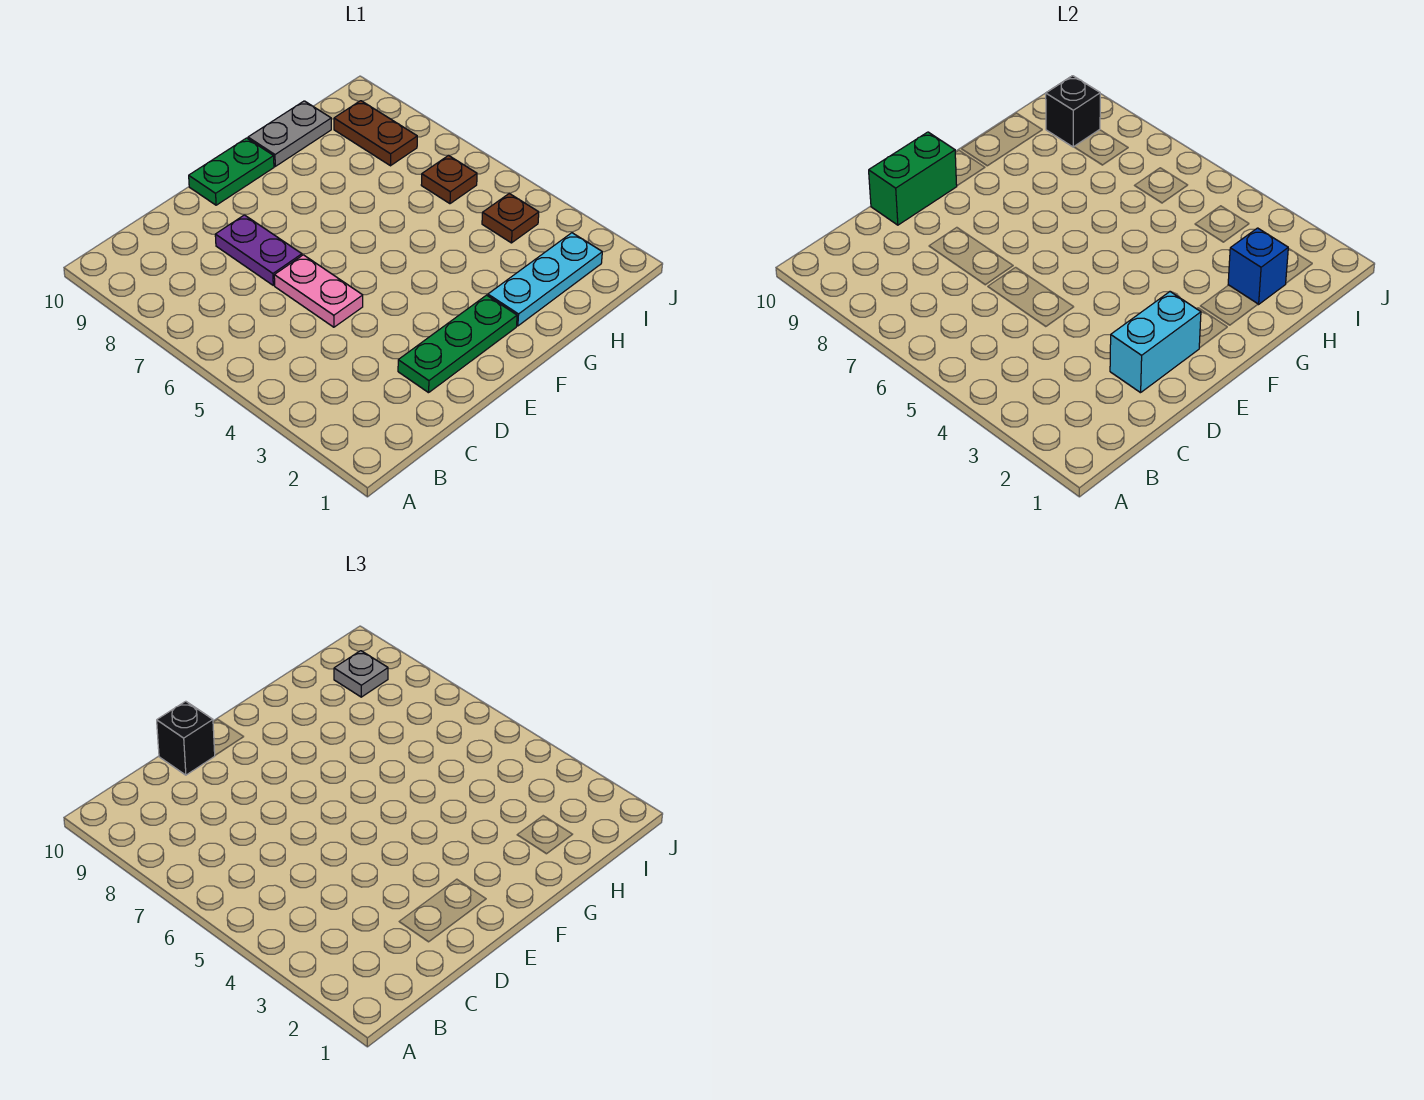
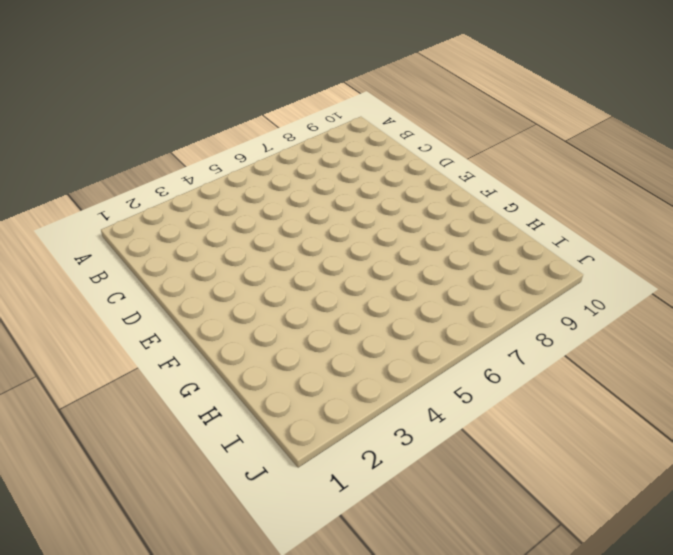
none -> green plate D2:F2 level 1
none -> pink plate D5:D6 level 1
none -> purple plate D7:D8 level 1

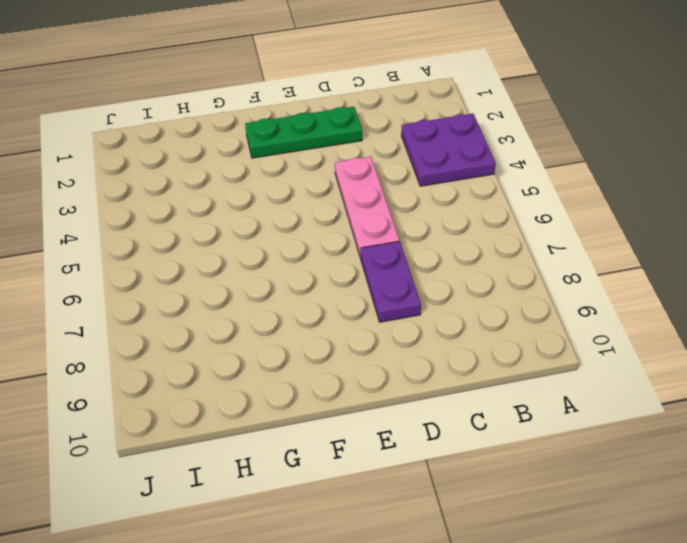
purple plate A3:B4 level 1 -> none
pink plate D4:D6 level 1 -> pink plate D5:D6 level 1
none -> green plate E10:F10 level 1
none -> cyan plate G2:I2 level 1
none -> grey plate G10:H10 level 1

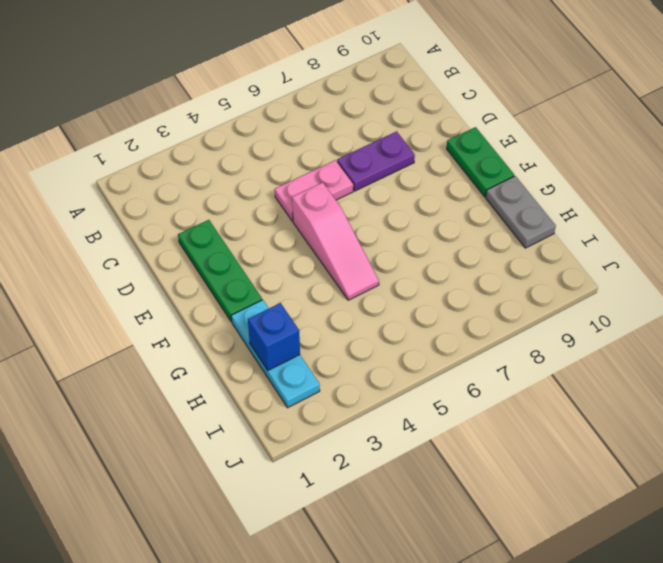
pink slope E5:G5 level 1 top E -> none
none -> brown plate I4 level 1
none -> brown plate I6 level 1
none -> brown plate I8:I9 level 1

